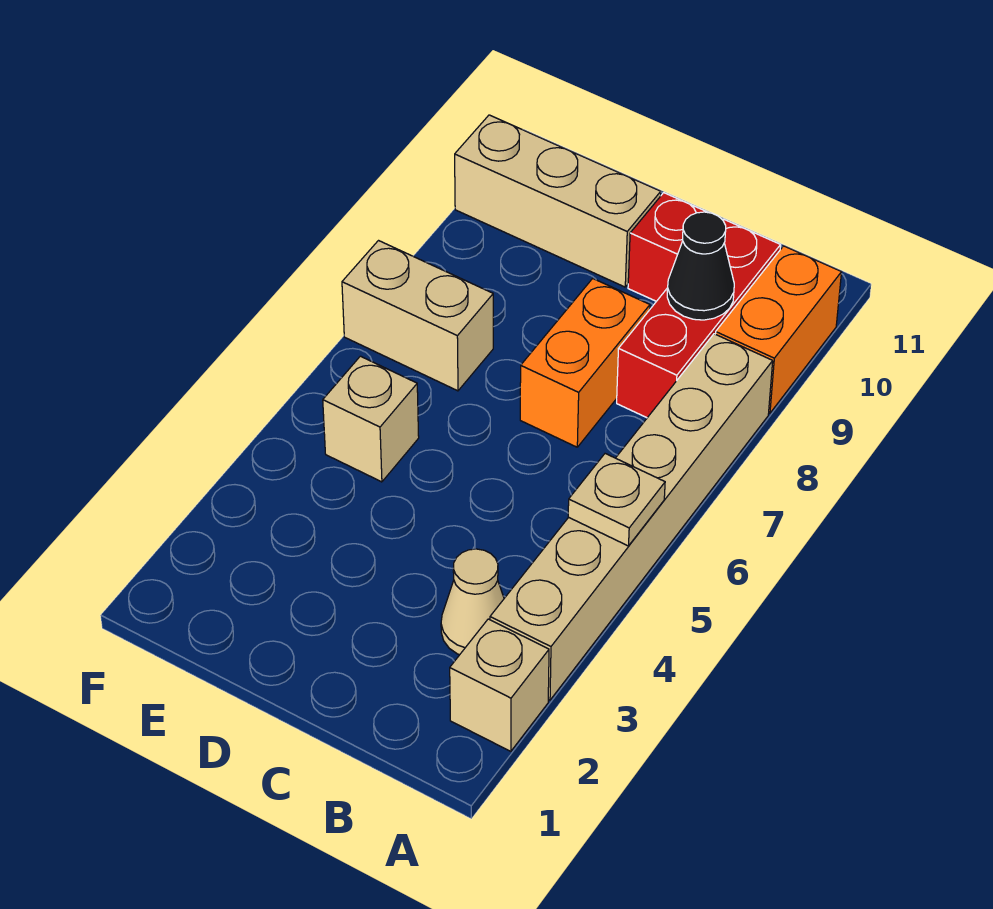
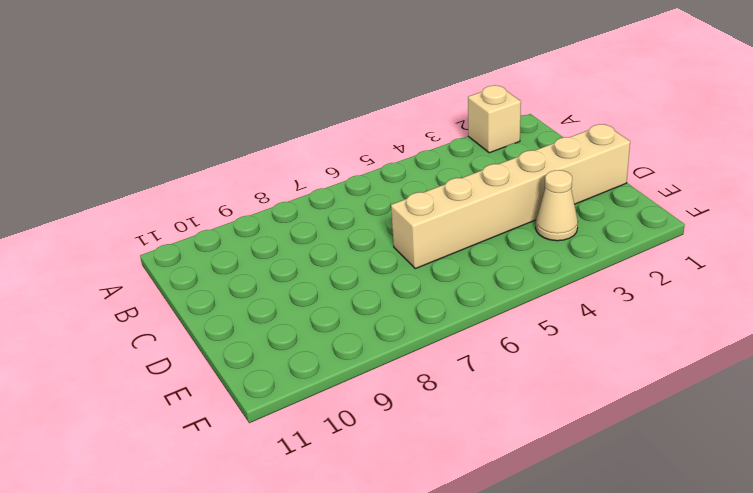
tan brick D1:D6 level 1 -> tan brick A3:A8 level 1
tan cone E3 level 1 -> tan cone B3 level 1
none -> orange brick A9:A10 level 1
none -> red brick B8:B10 level 1
none -> orange brick C7:C8 level 1

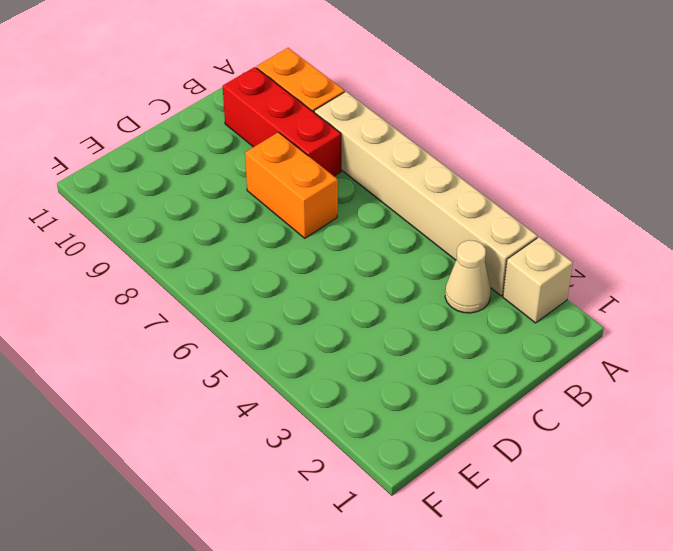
none -> red brick C10 level 1
none -> tan brick D10:F10 level 1
none -> tan brick E5 level 1

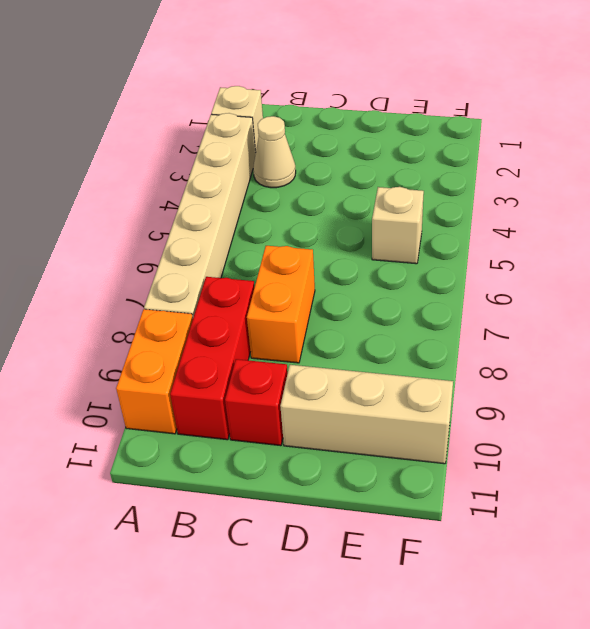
none -> tan brick E7:F7 level 1
none -> tan plate A5 level 2
none -> black cone B9 level 2

